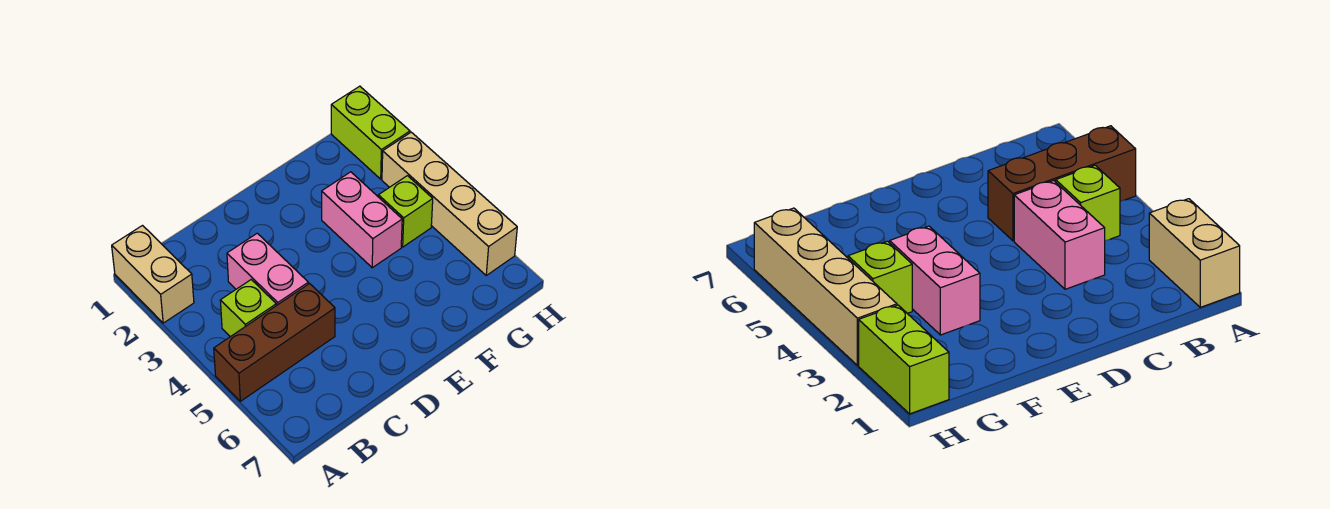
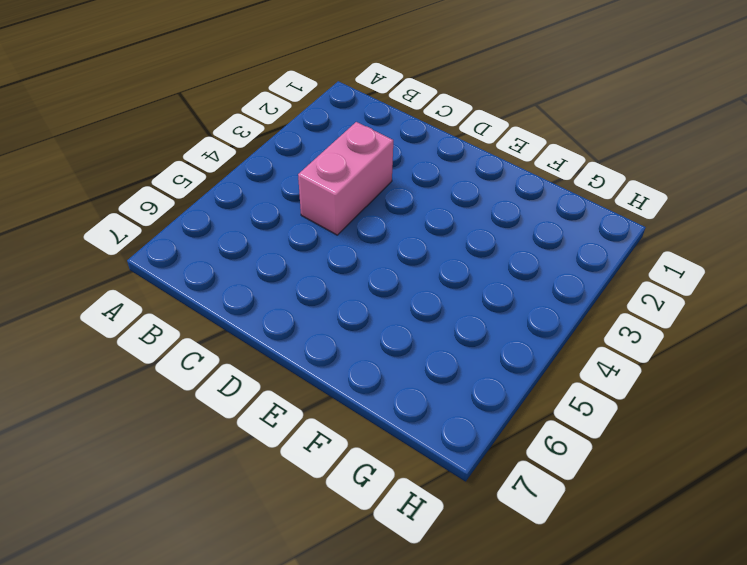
none -> tan brick A1:A2 level 1
none -> brown brick A5:C5 level 1

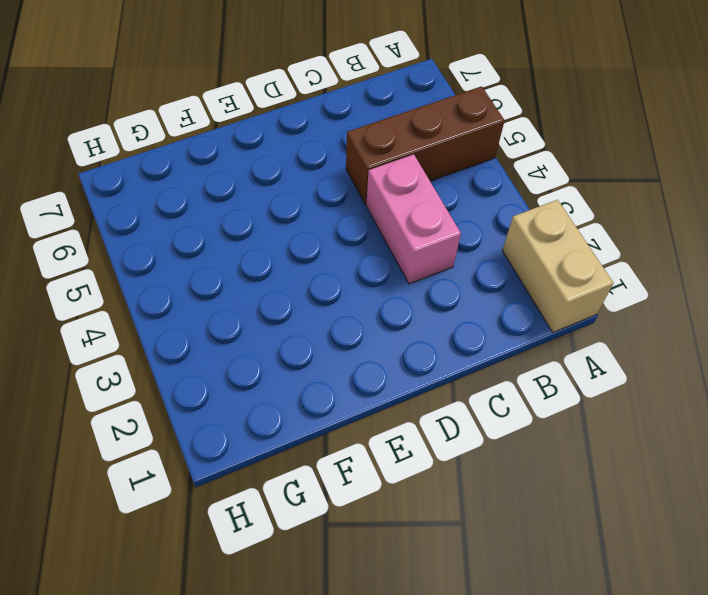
none -> lime brick B4 level 1
none -> pink brick F3:F4 level 1

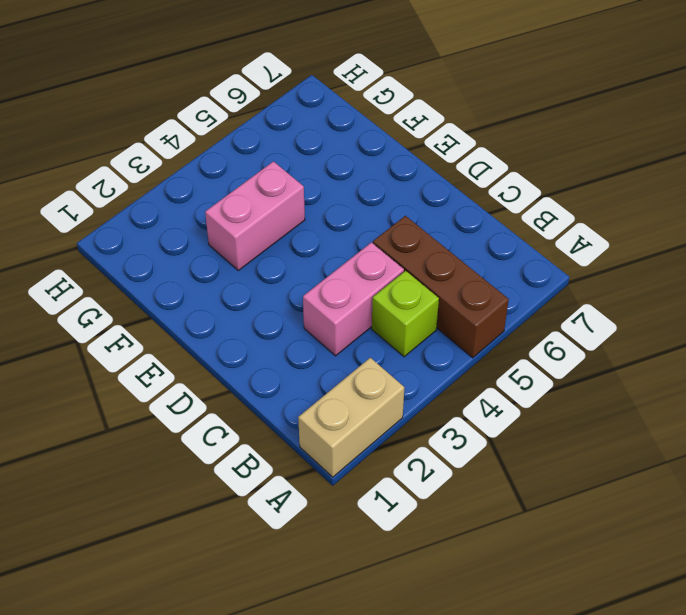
none -> lime brick G4 level 1
none -> lime brick H1:H2 level 1

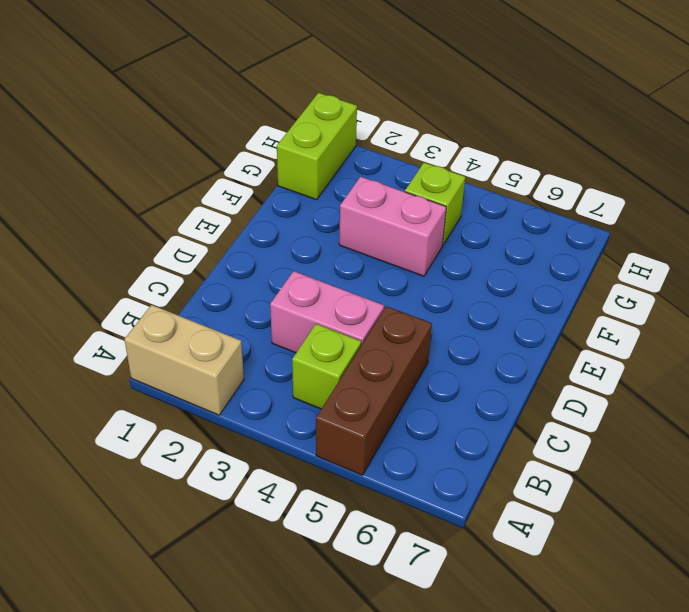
lime brick G1:H1 level 1 -> lime brick H1:H2 level 1
none -> tan brick H3:H6 level 1

